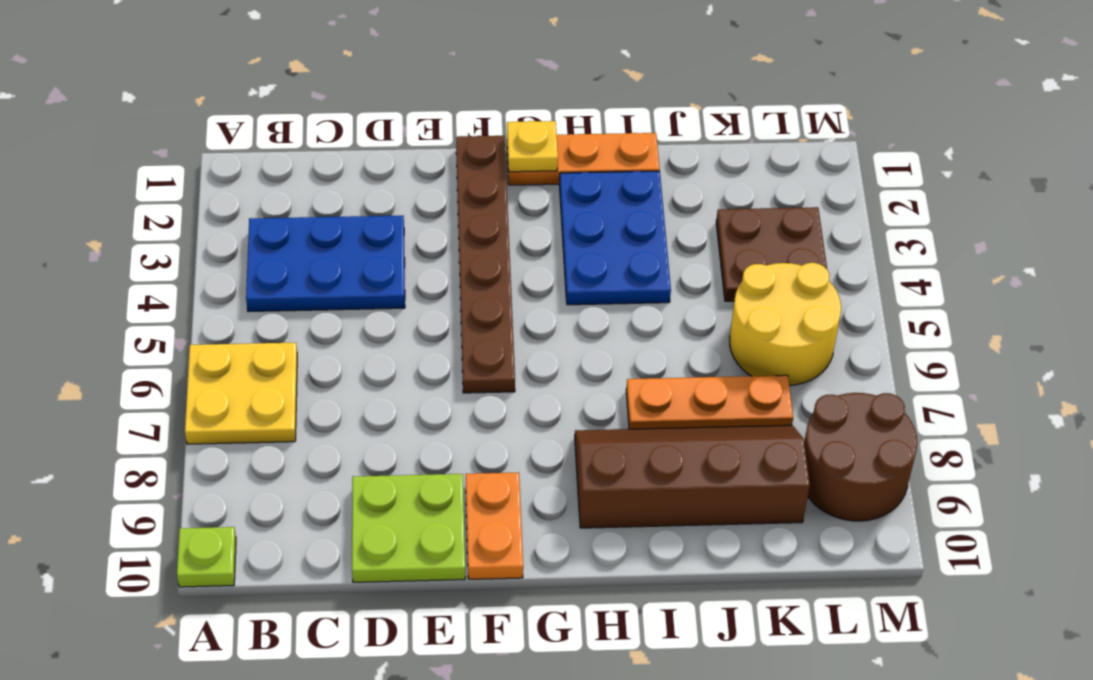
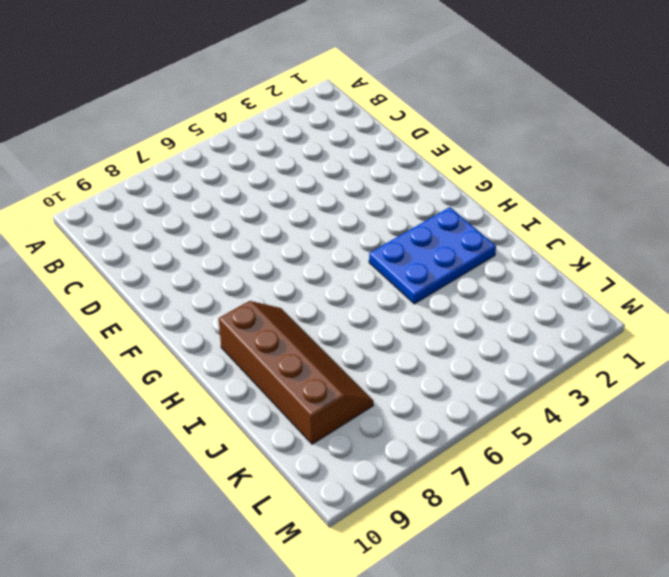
none -> yellow plate A6:B7 level 1
none -> lime plate A10 level 1
none -> blue plate B3:D4 level 1

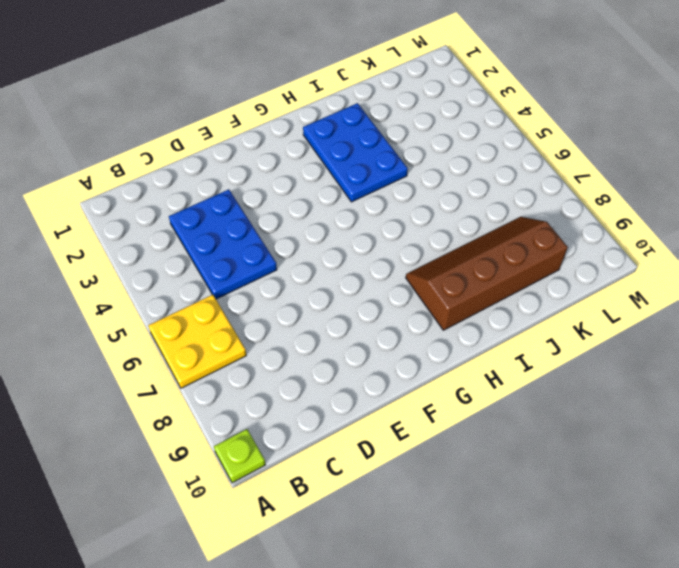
blue plate C3:D5 level 1 -> blue plate B3:D4 level 1
none -> lime plate D9:E10 level 1
none -> brown plate F1:F6 level 1
none -> orange plate F9:F10 level 1

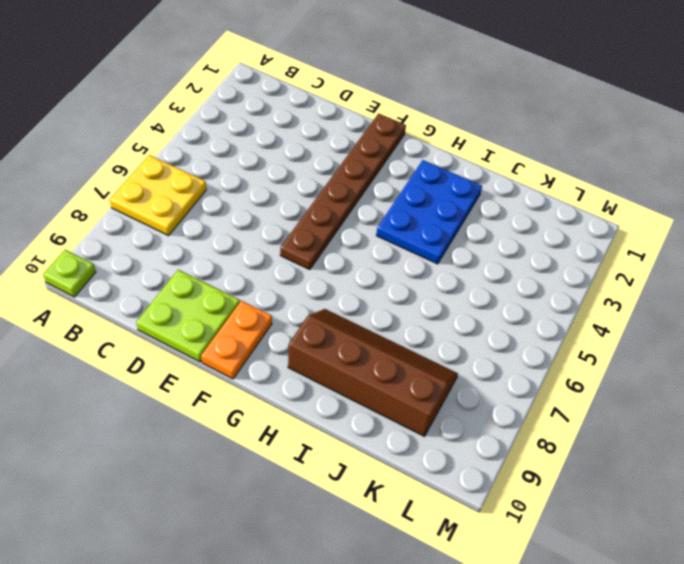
none -> blue plate B3:D4 level 1
none -> orange plate G1:I1 level 1
none -> orange plate I7:K7 level 1

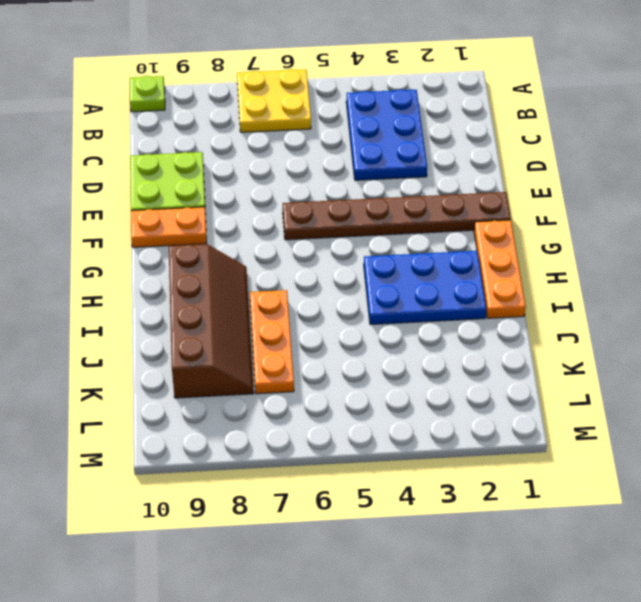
none -> brown plate K3:L4 level 1
none -> yellow round brick K5:L6 level 1
none -> brown round brick L8:M9 level 1

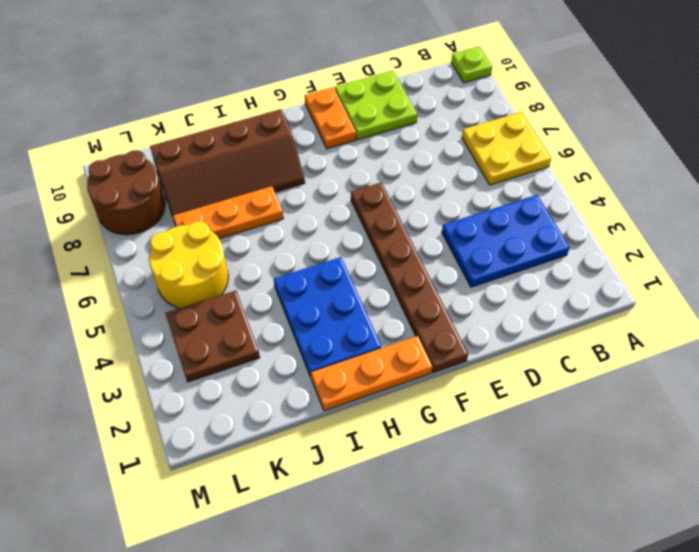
none -> yellow plate G1 level 2

